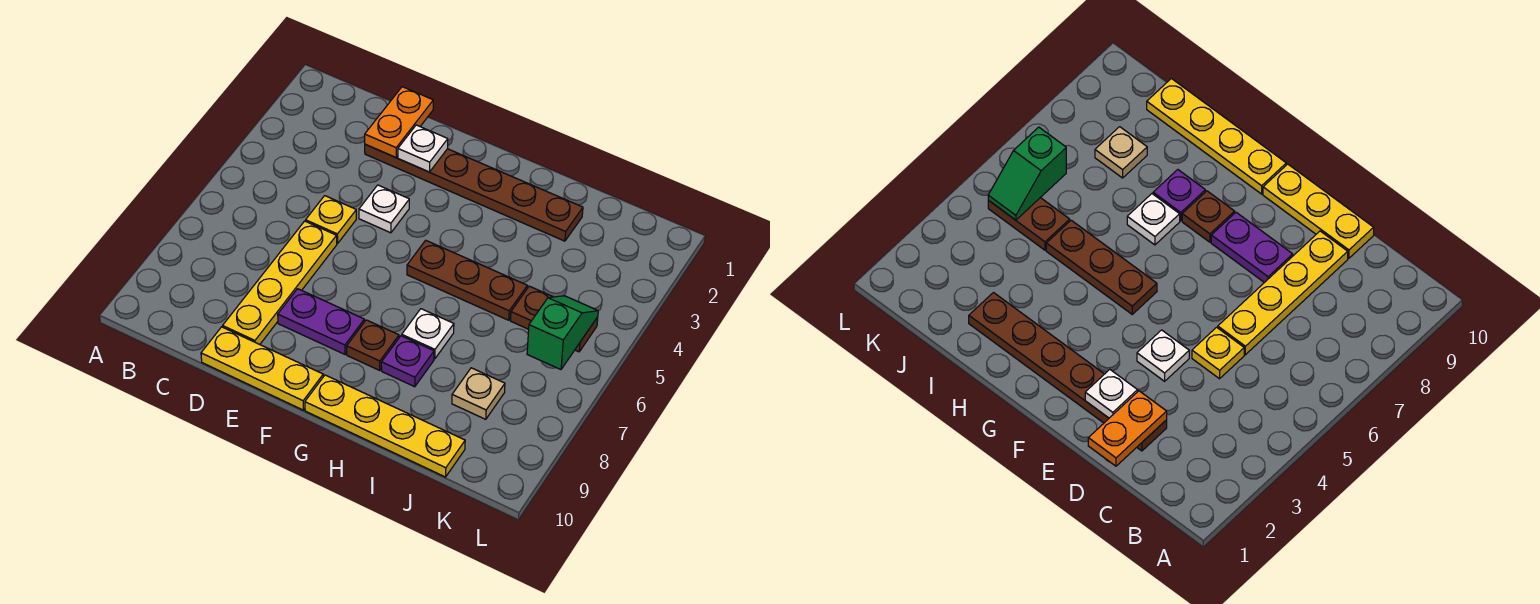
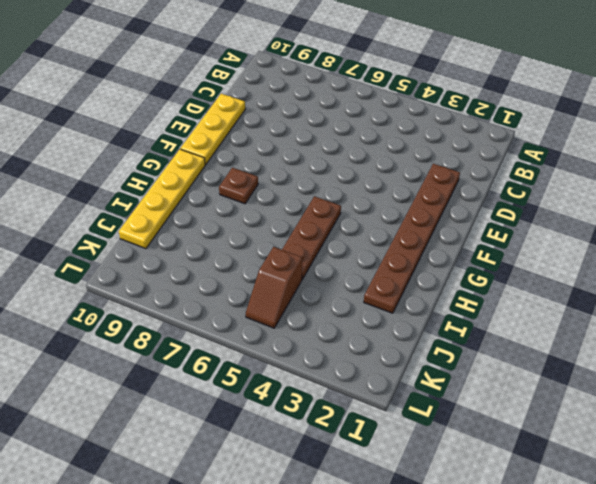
brown slope J5:K5 level 1 top J -> brown plate J5:K5 level 1
none -> yellow plate D5 level 1
none -> yellow plate D6:D9 level 1
none -> white plate E4 level 1

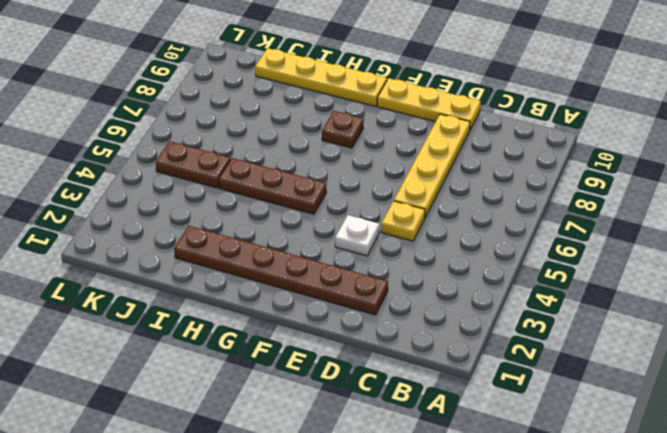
none -> purple plate E8:F8 level 1
none -> white plate H7 level 1
none -> purple plate H8 level 1

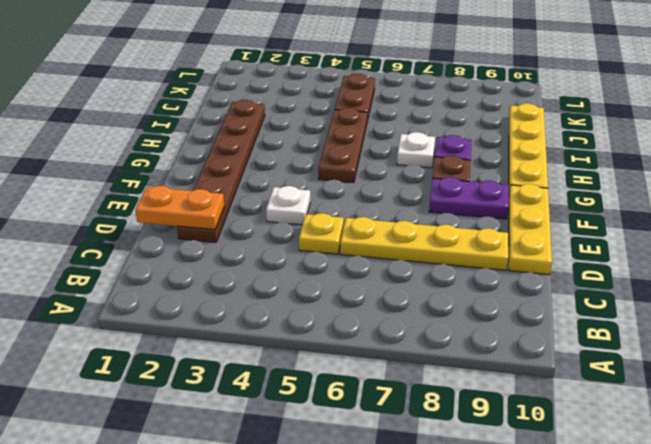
purple plate F8:F9 level 1 -> purple plate E8:F8 level 1
none -> tan plate J8 level 1
none -> white plate E2 level 2
none -> green slope K5:K6 level 2 top 6

